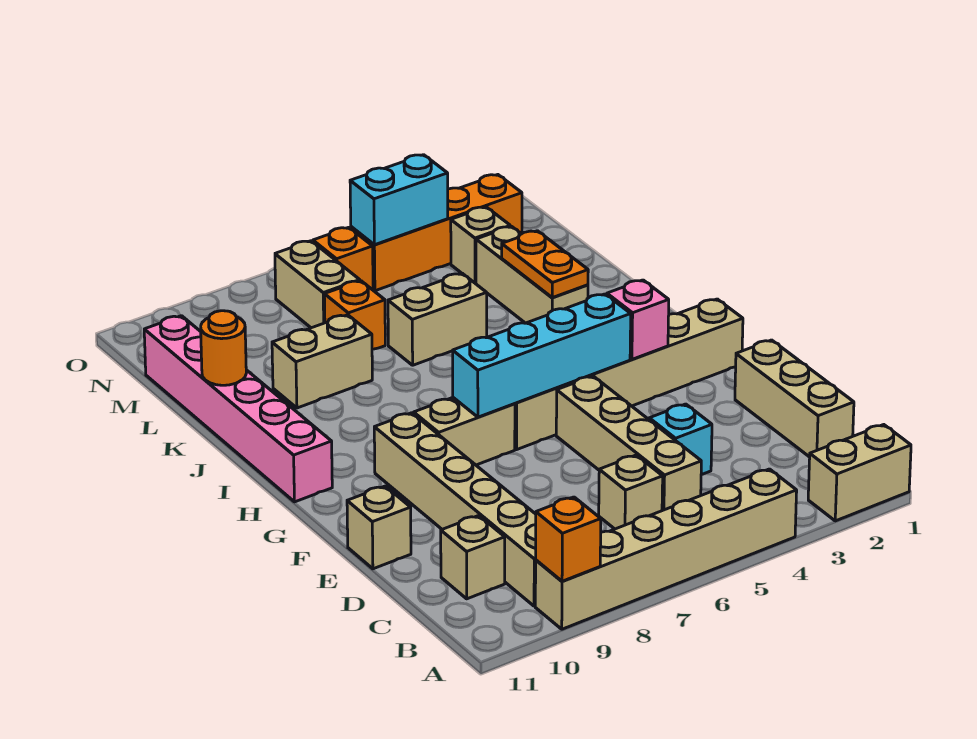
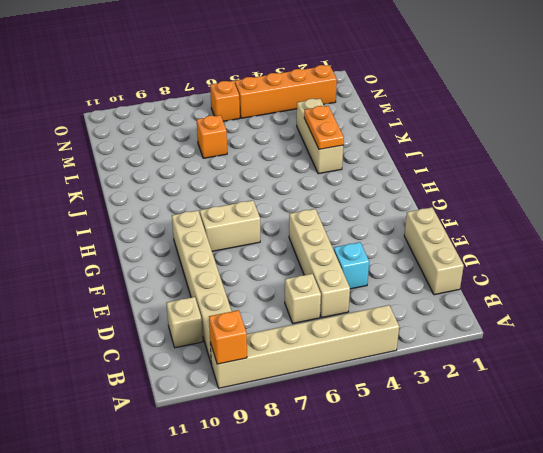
none -> tan brick A1:A2 level 1
none -> tan brick E11 level 1
none -> tan brick G1:G6 level 1

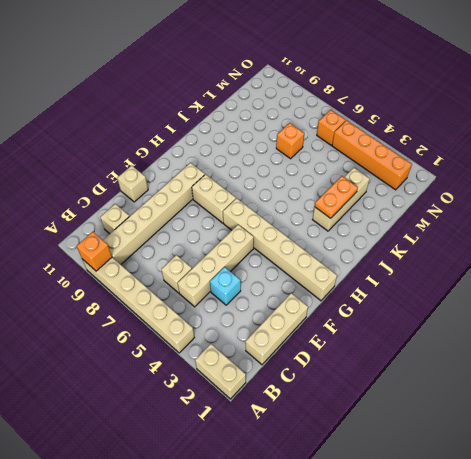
none -> pink brick H11:M11 level 1
none -> tan brick K5:K6 level 1
none -> tan brick K8:K9 level 1

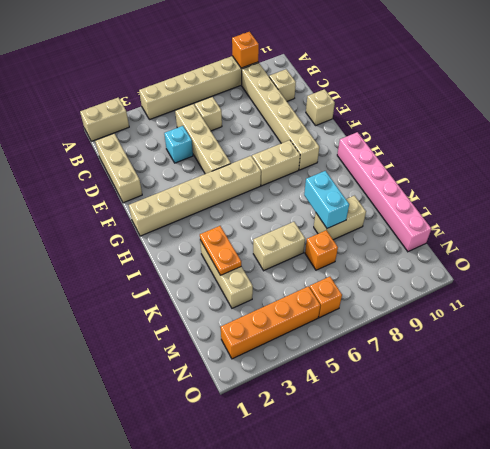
cyan brick J8:K8 level 2 -> cyan brick N4:N5 level 2
none -> tan brick M3 level 1
none -> tan brick M7:N7 level 1
none -> pink brick G3 level 2

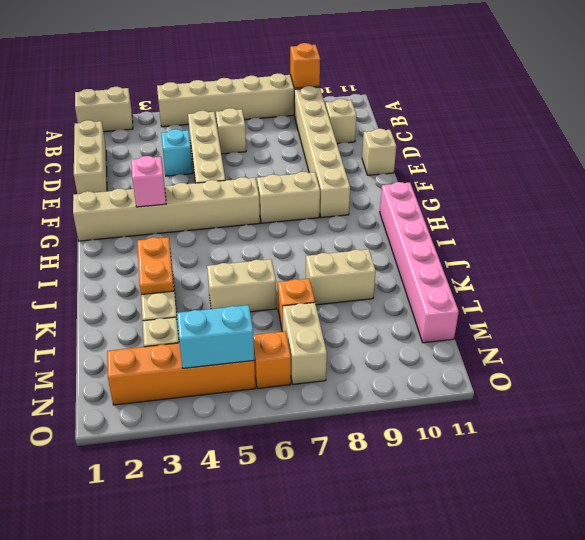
none -> cyan brick G4:G7 level 2
none -> orange round brick K11 level 2

